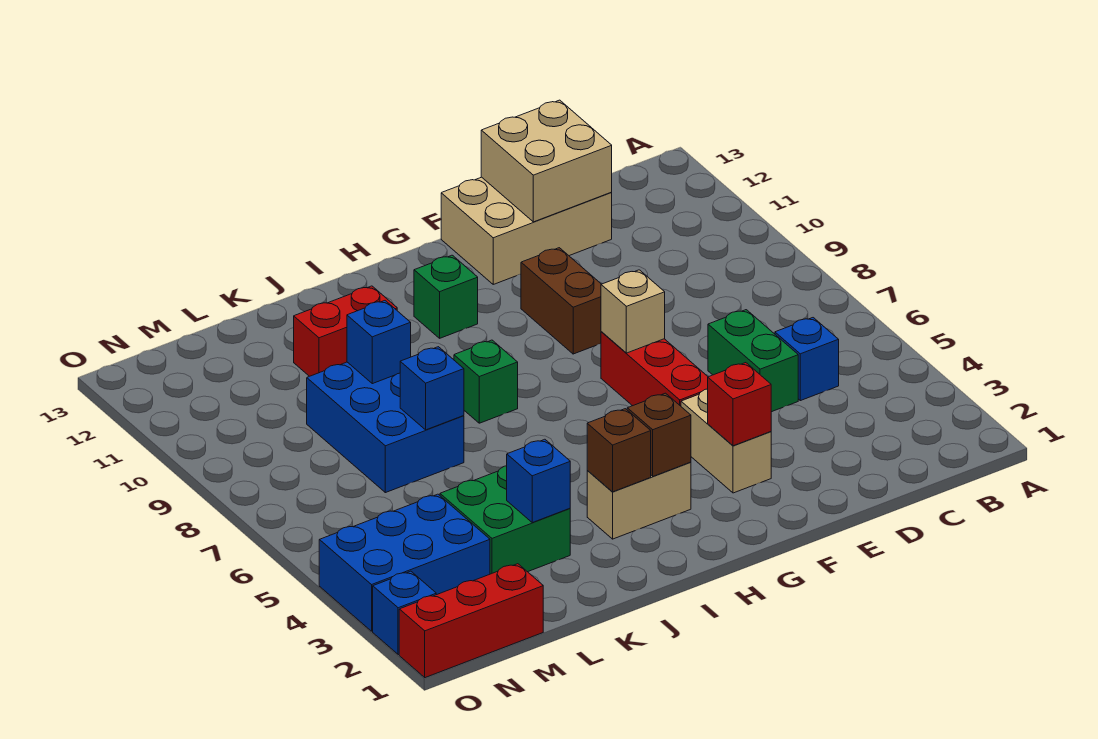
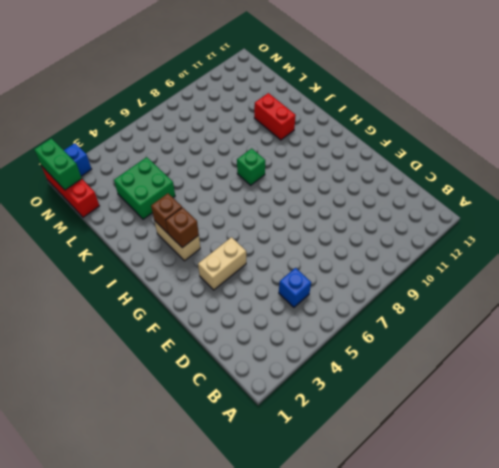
green brick N1:O1 level 2 -> green brick D5:D6 level 1
none -> tan brick D12:F13 level 1
none -> red brick F5:F7 level 1
none -> brown brick F9:F10 level 1

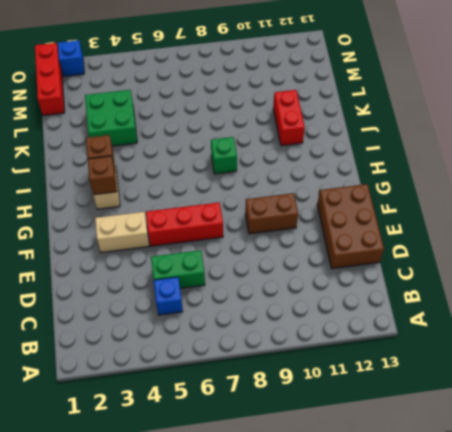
brown brick D12:F13 level 1 -> tan brick D12:F13 level 1
none -> green brick H11 level 1
none -> blue brick K7:L9 level 1
none -> blue brick M3:O4 level 1

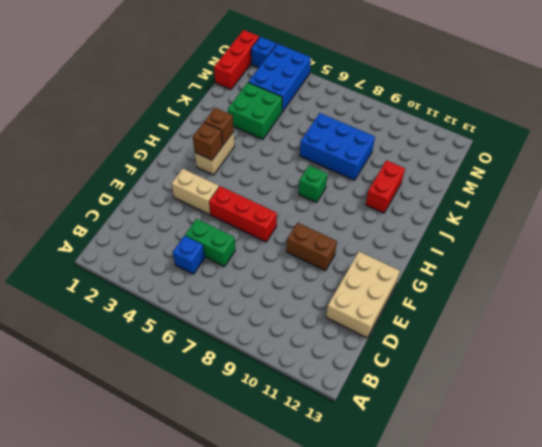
none -> green brick H11 level 1
none -> tan brick D12:E13 level 2
none -> red brick F3 level 2

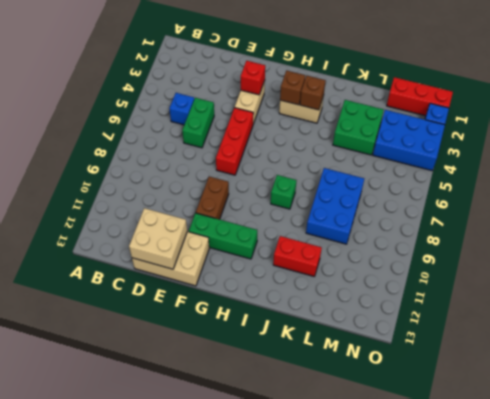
green brick F11:H11 level 1 -> green brick H11 level 1
none -> tan brick F7 level 2
none -> blue brick K3 level 2
none -> blue brick K7 level 2

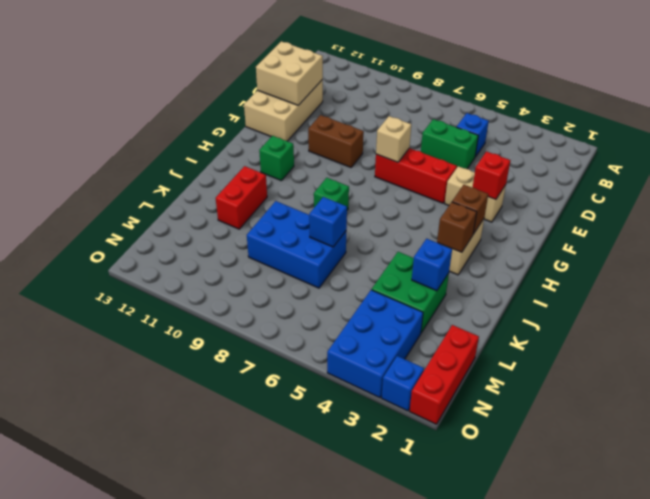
none -> blue brick K9 level 2

